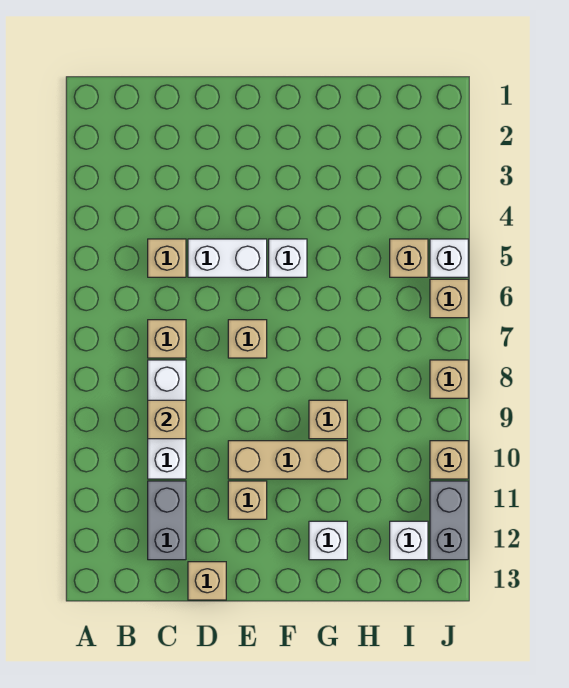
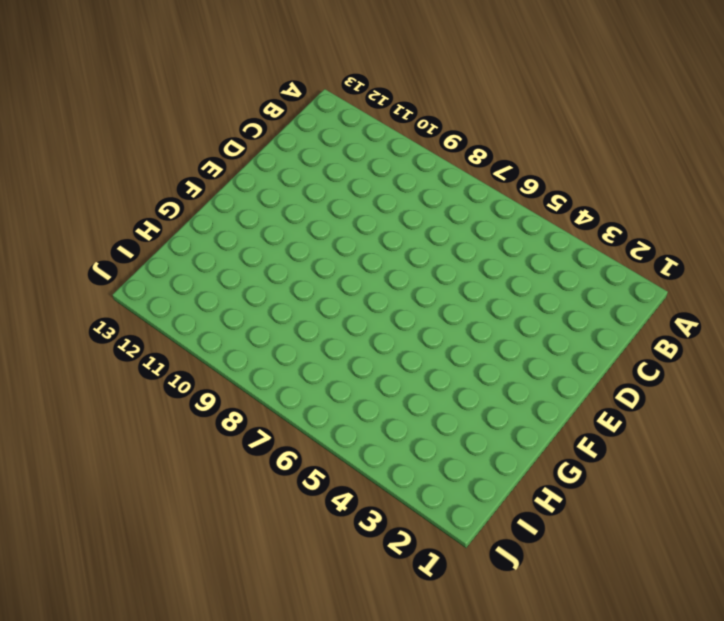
none -> tan brick C5 level 1
none -> tan brick C7 level 1
none -> white brick C8:C10 level 1

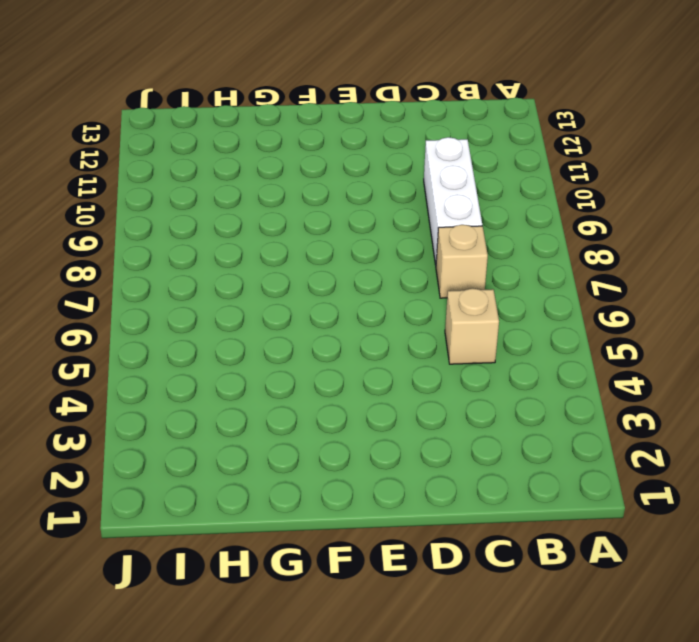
none -> grey brick C11:C12 level 1
none -> white brick D5:E5 level 1
none -> tan brick D13 level 1

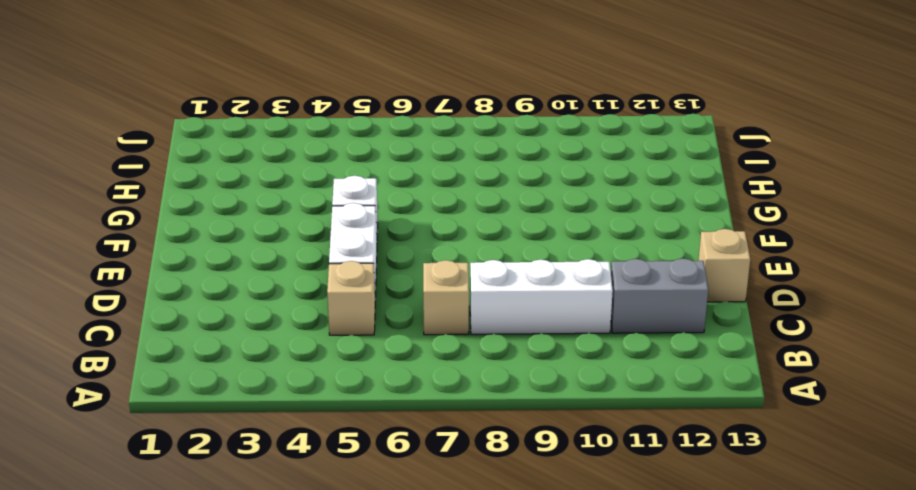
none -> tan brick E7 level 1
none -> tan brick E10:G10 level 1
none -> tan brick E11 level 1

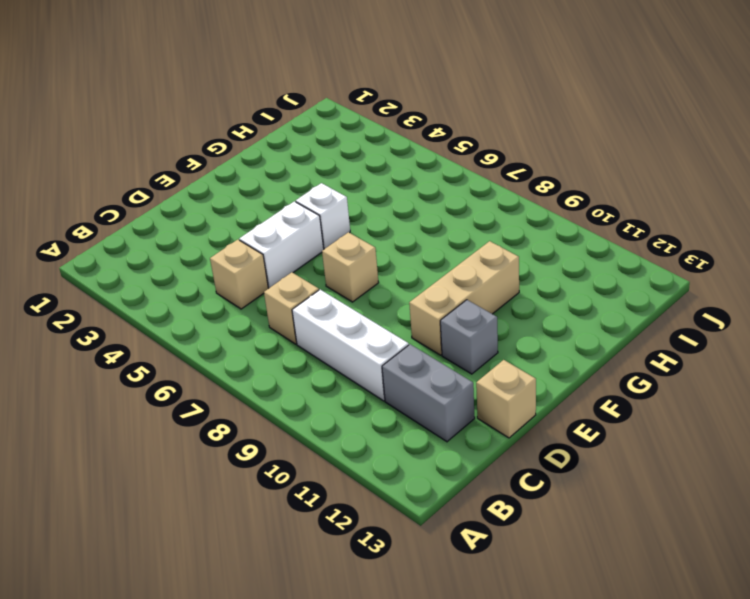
grey brick E11 level 1 -> tan brick E11 level 1
none -> tan brick G9 level 1
none -> white brick G12 level 1
none -> tan brick I5 level 1

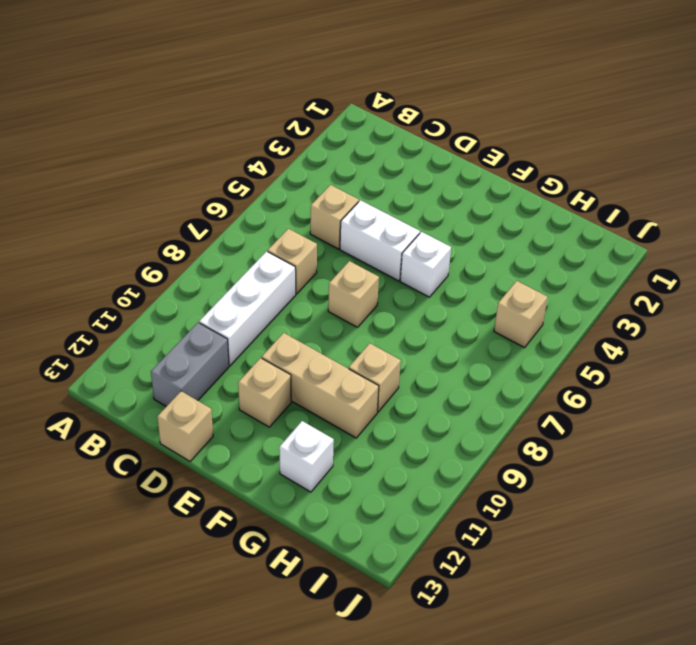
none -> white brick I12 level 1
none -> white brick J5 level 1
none -> tan brick J6 level 1

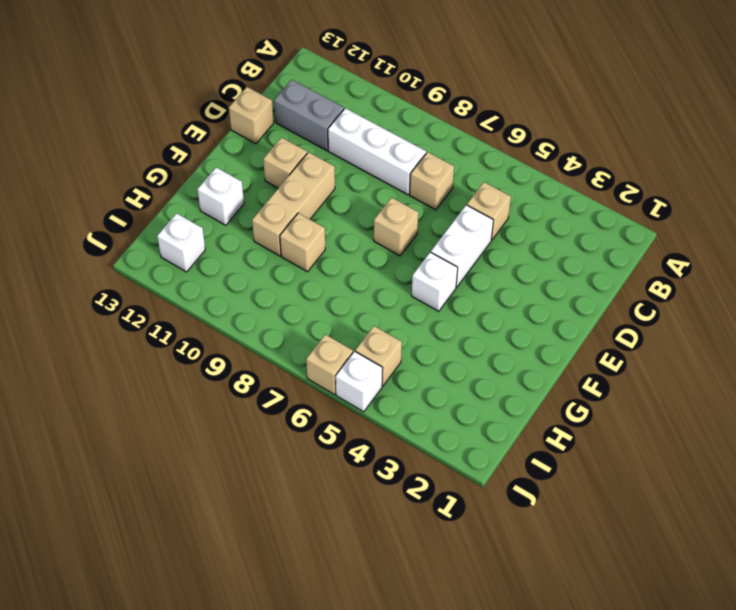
none -> tan brick J8 level 1
none -> tan brick J10 level 1
none -> grey brick J11:J12 level 1

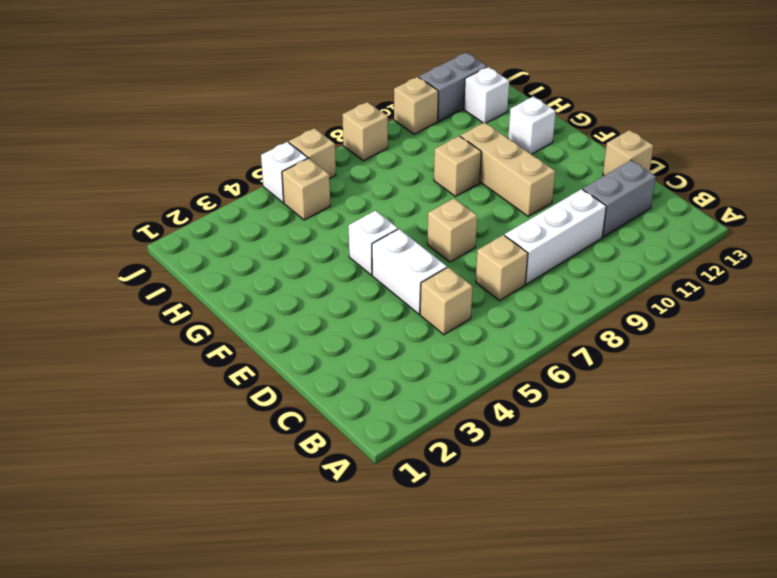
none -> tan brick E11 level 1
none -> tan brick C9 level 2

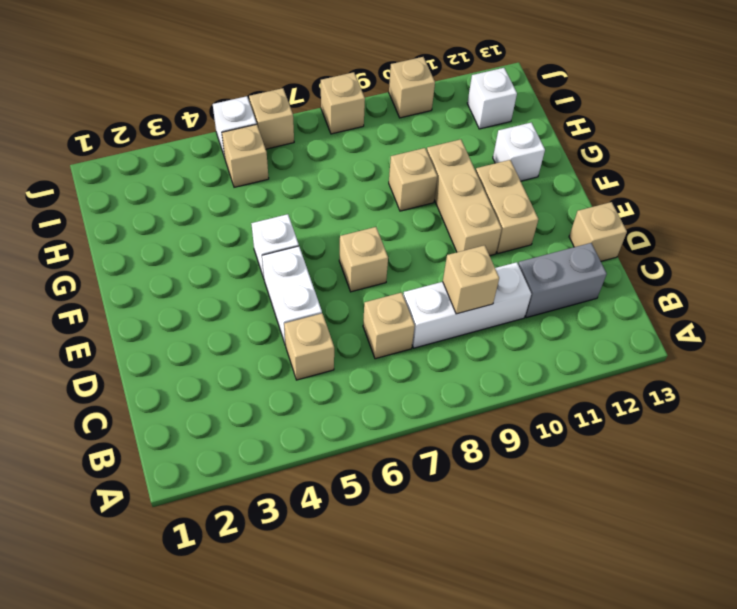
tan brick E11:F11 level 1 -> tan brick E11 level 1
none -> grey brick J11:J12 level 1

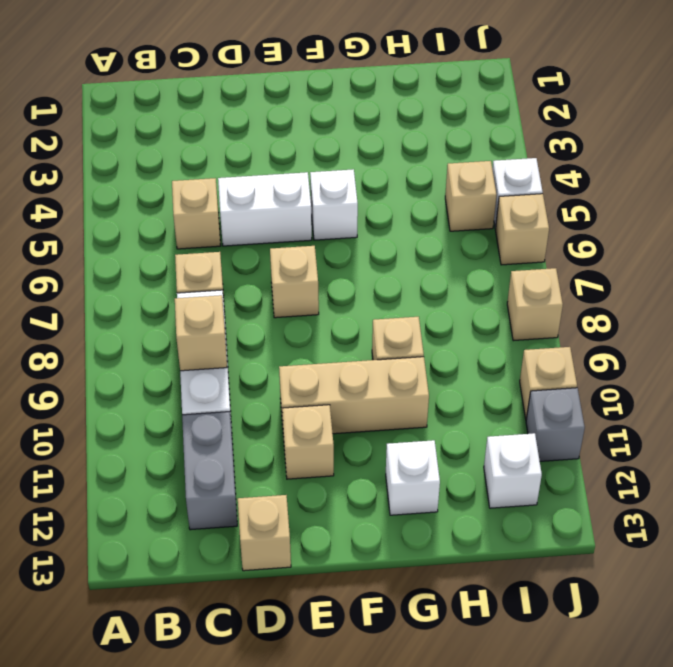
grey brick J11 level 1 -> grey brick J11:J12 level 1

